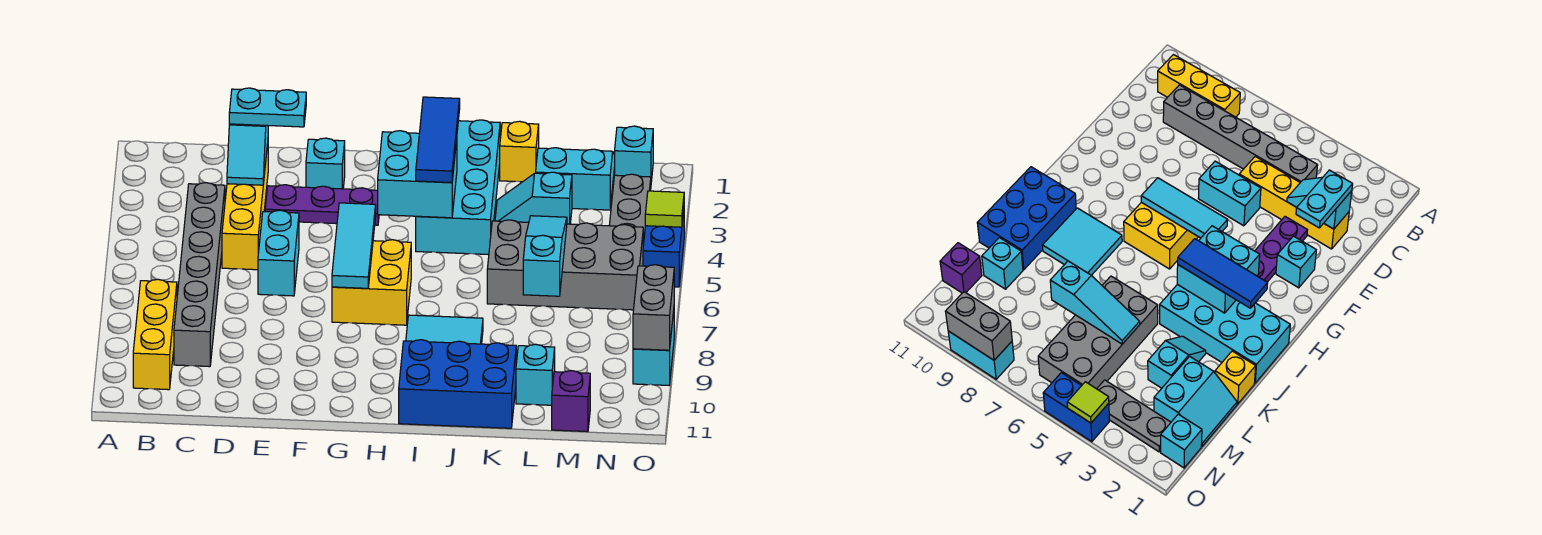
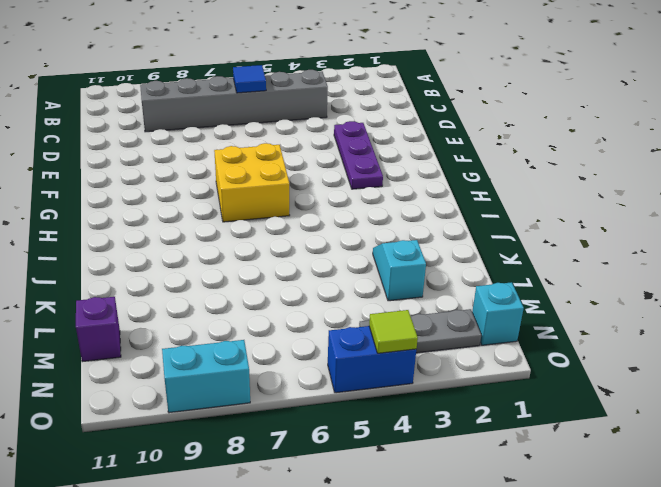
blue tile C6 level 2 -> none
none -> yellow brick B8:B10 level 1
none -> yellow brick D2:D5 level 1
none -> cyan brick E5:E6 level 1

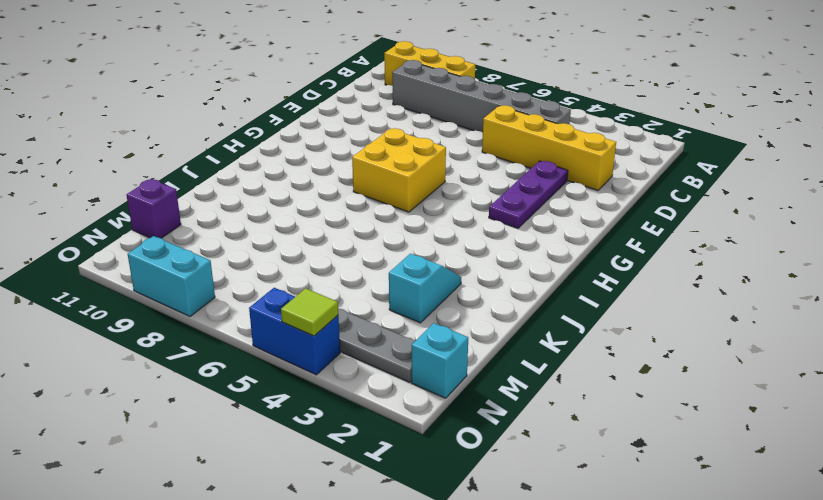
none -> cyan brick E5:E6 level 1
none -> cyan brick F2 level 1
none -> cyan brick I1:J4 level 1

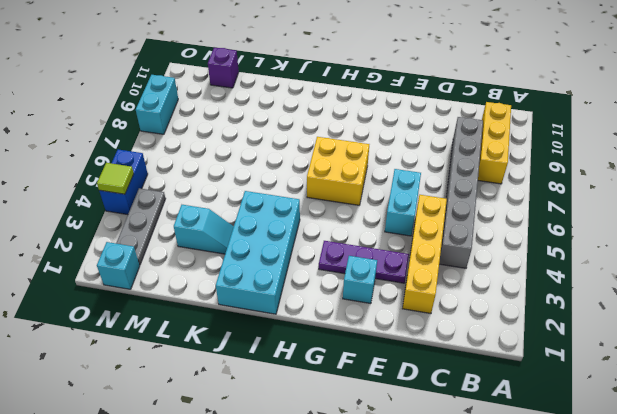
none -> cyan tile I8:J9 level 1
none -> blue brick I10:K11 level 1
none -> yellow brick K1 level 1

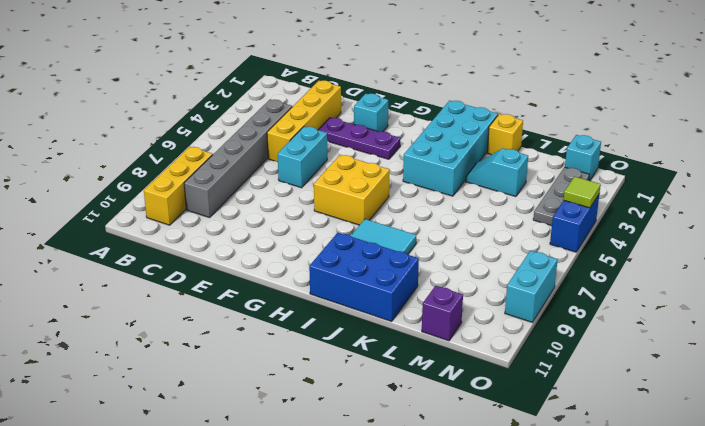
none -> grey brick K5:N6 level 1
none -> cyan slope L1:M2 level 1 top 2
none -> cyan brick L10 level 1

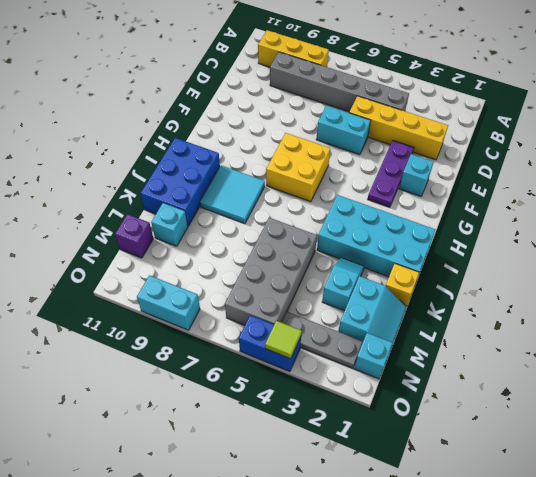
none -> cyan slope D2:D3 level 2 top 2
none -> cyan tile G5:G7 level 2
none -> cyan brick H3:I4 level 2

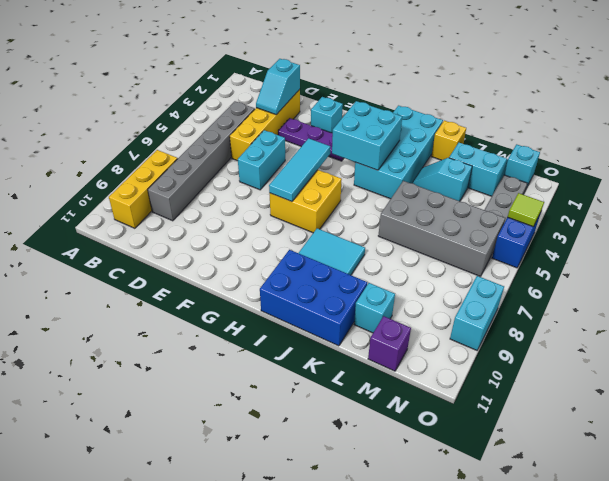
none -> cyan slope L5:L7 level 2 top 7
none -> grey brick O8:O9 level 2
none -> cyan plate D2:E2 level 3

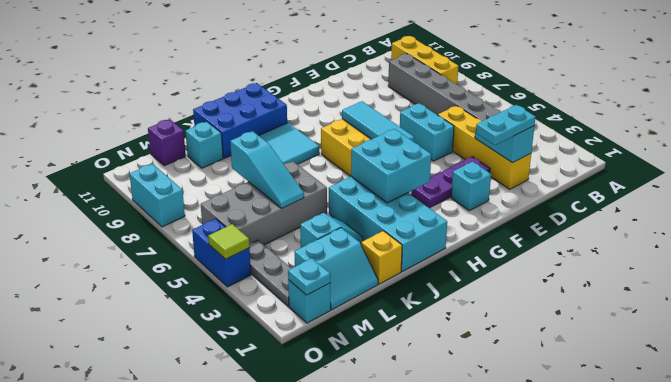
cyan plate N1 level 2 -> none
none -> grey brick O8:O9 level 2
none -> blue tile I2:I4 level 3

